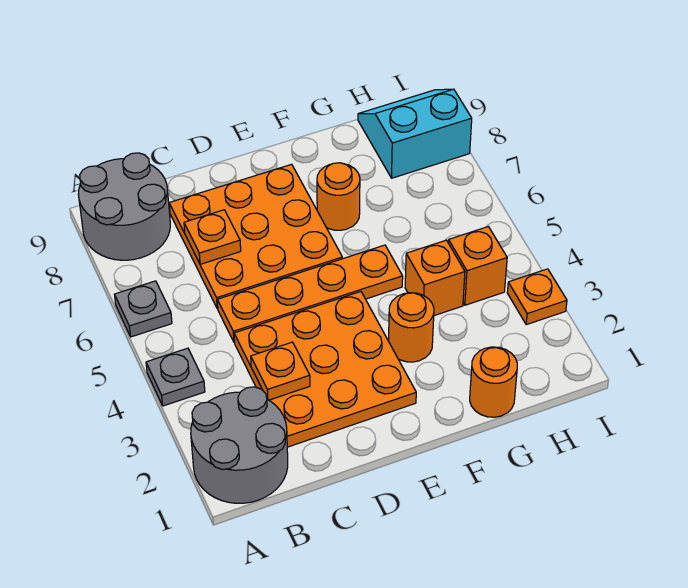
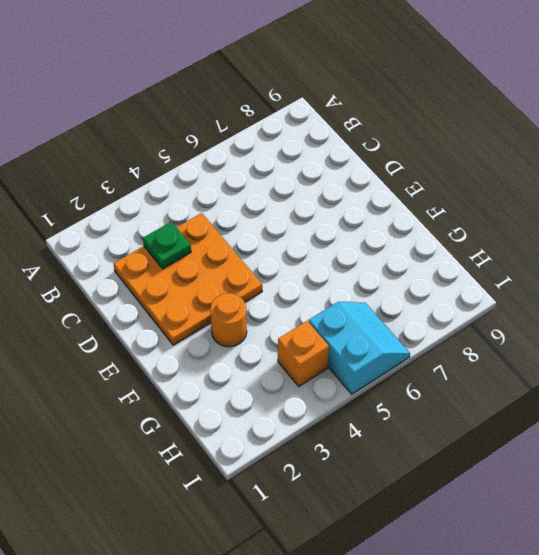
green plate C3 level 2 -> orange plate C3 level 2
cyan slope H5:I6 level 1 top 5 -> cyan slope H8:I9 level 1 top 8
none -> grey round brick A1:B2 level 1
none -> grey plate A4 level 1
none -> grey plate A6 level 1

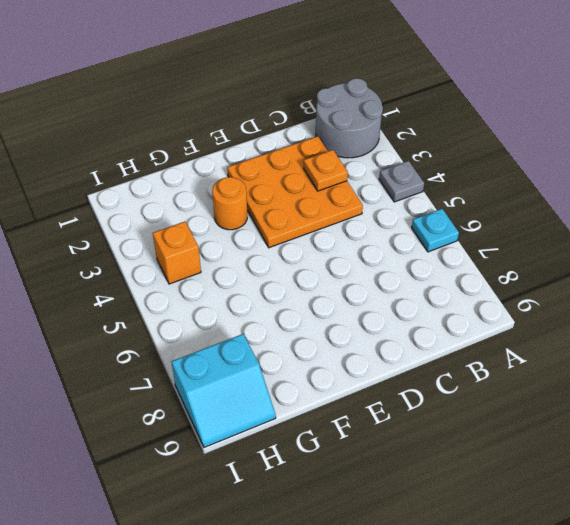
cyan plate A6 level 1 -> grey plate A6 level 1
none -> grey round brick A8:B9 level 1
none -> orange plate C5:F5 level 1
none -> orange plate C6:E8 level 1

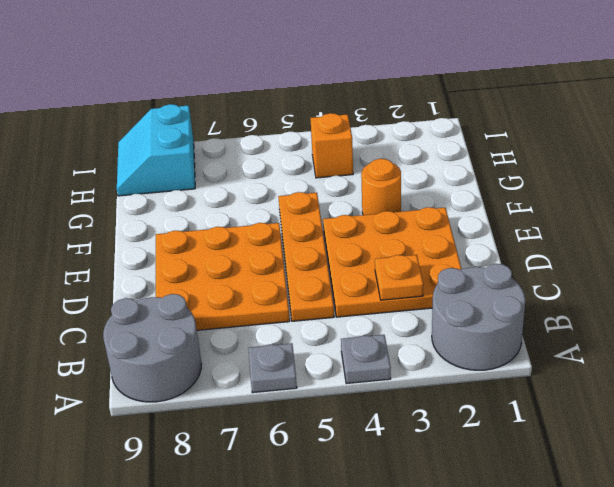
none -> orange round brick F7 level 1
none -> orange round brick G1 level 1
none -> orange brick G4 level 1

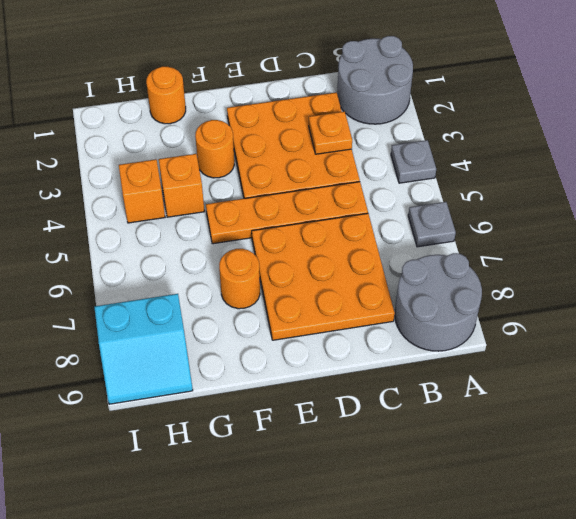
none -> orange plate I3 level 1
none -> orange plate C7 level 2

